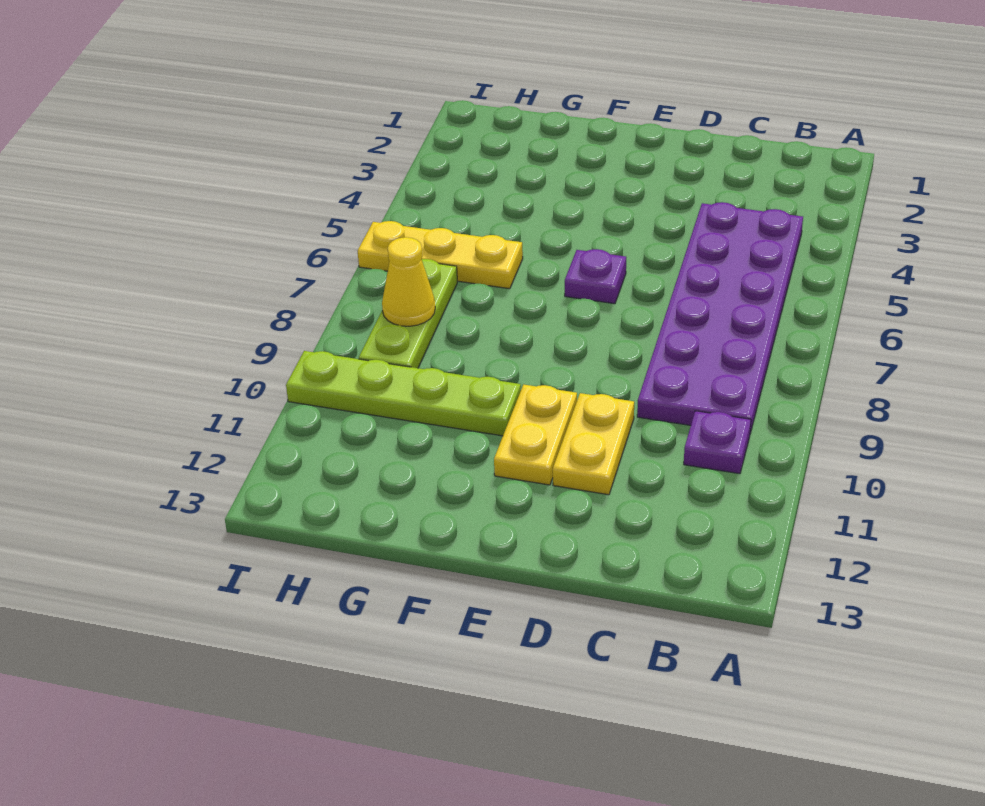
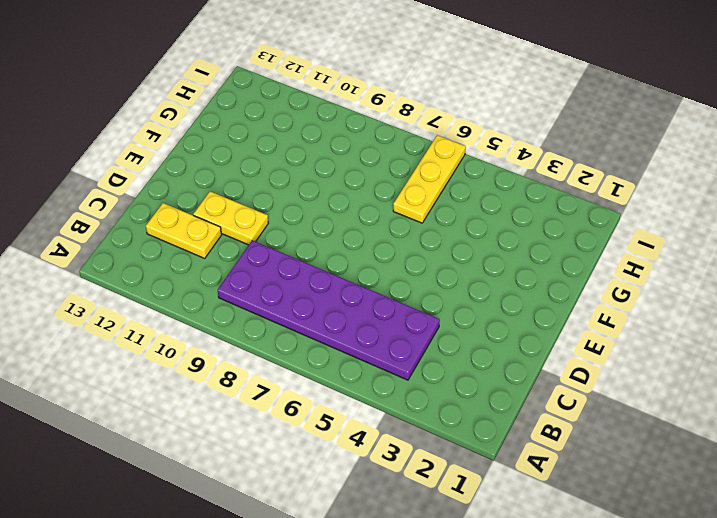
yellow plate C11:C12 level 1 -> yellow plate E10:E11 level 1
none -> purple plate B10 level 1
none -> purple plate E6 level 1

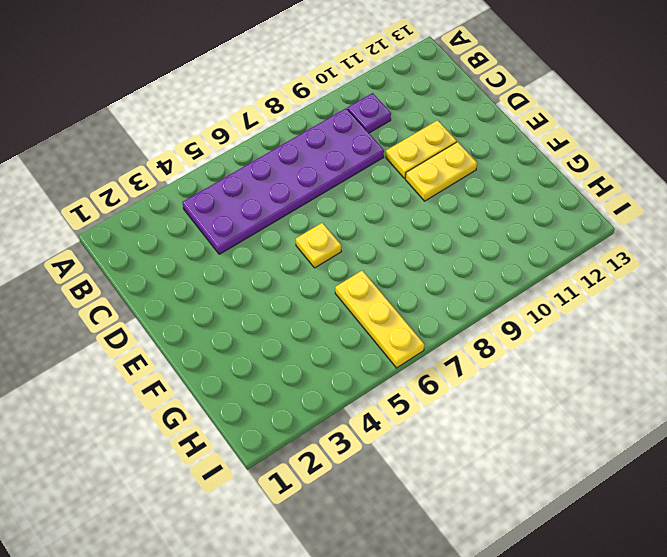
yellow plate E6 level 1 -> purple plate E6 level 1
none -> lime plate F10:I10 level 1
none -> lime plate H7:H9 level 1

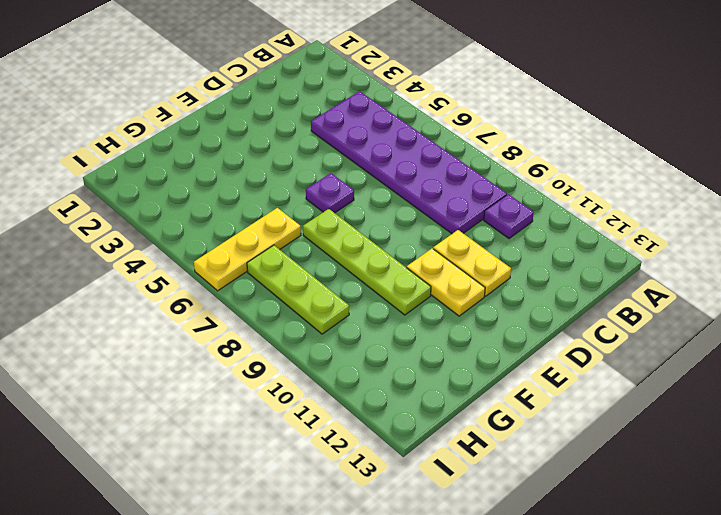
lime plate F7:F10 level 1 -> lime plate F10:I10 level 1
none -> yellow cone H8 level 2

